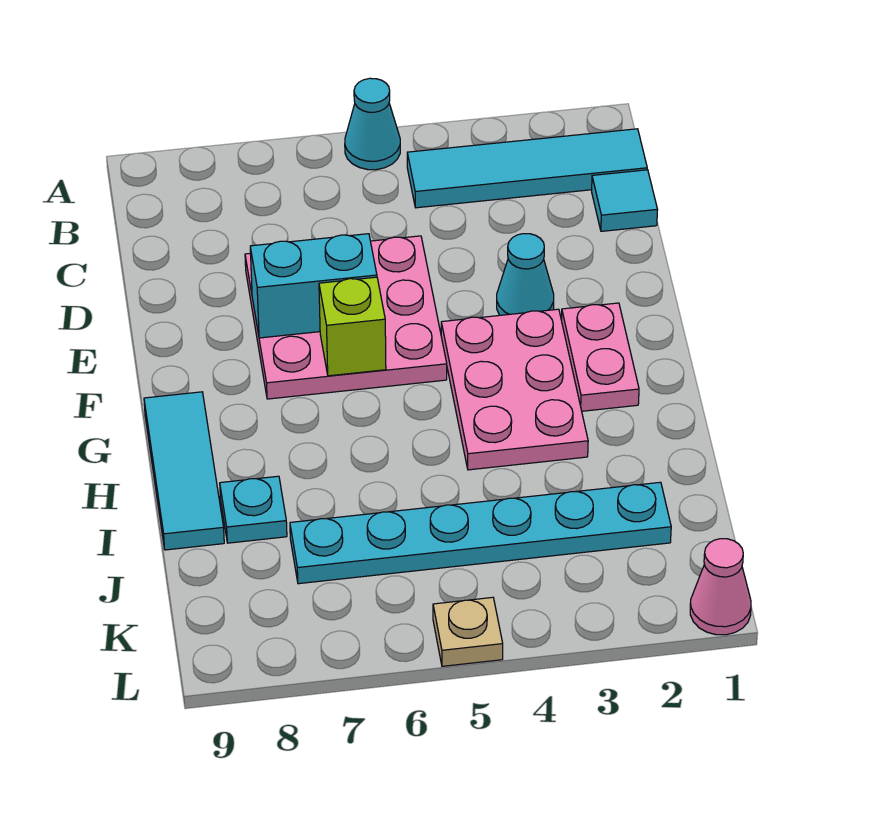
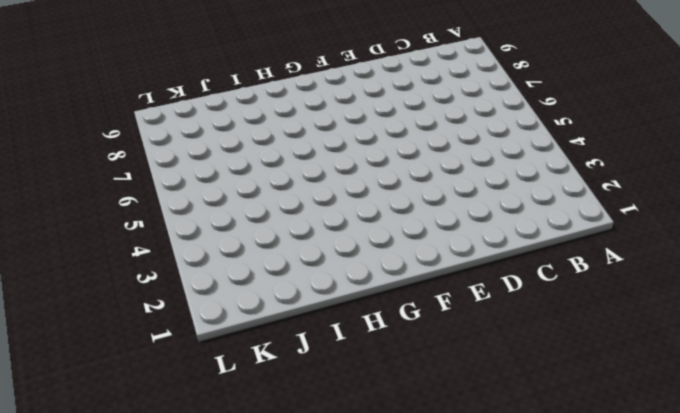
none -> cyan cone A5 level 1
none -> cyan tile B1:B4 level 1
none -> cyan tile C1 level 1

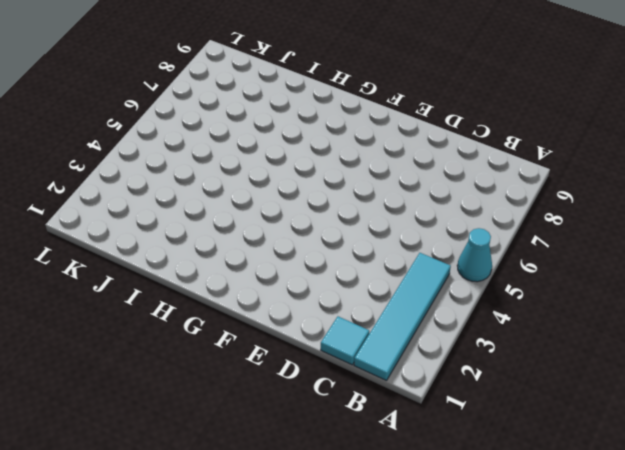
none -> pink plate D5:F7 level 1
none -> cyan cone E3 level 1
none -> pink plate F2:G2 level 1

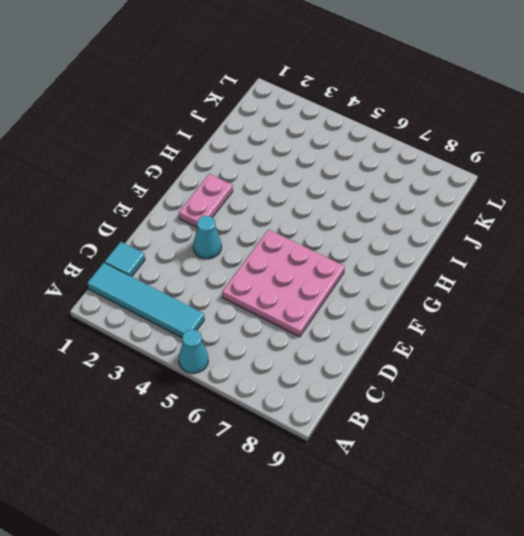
none -> pink plate F3:H4 level 1
none -> cyan tile G9:I9 level 1
none -> cyan plate I8 level 1

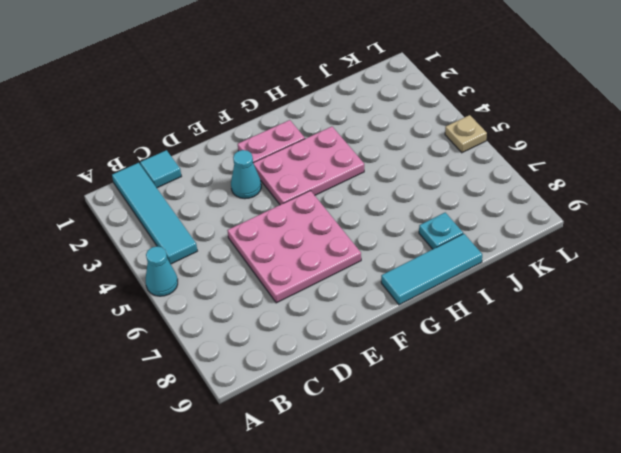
none -> cyan plate J2:J7 level 1
none -> pink cone L1 level 1
none -> cyan brick E6:E7 level 2

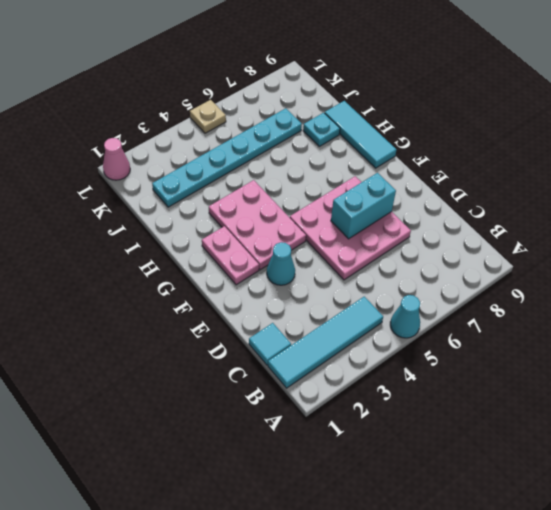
none -> lime brick F6 level 2

